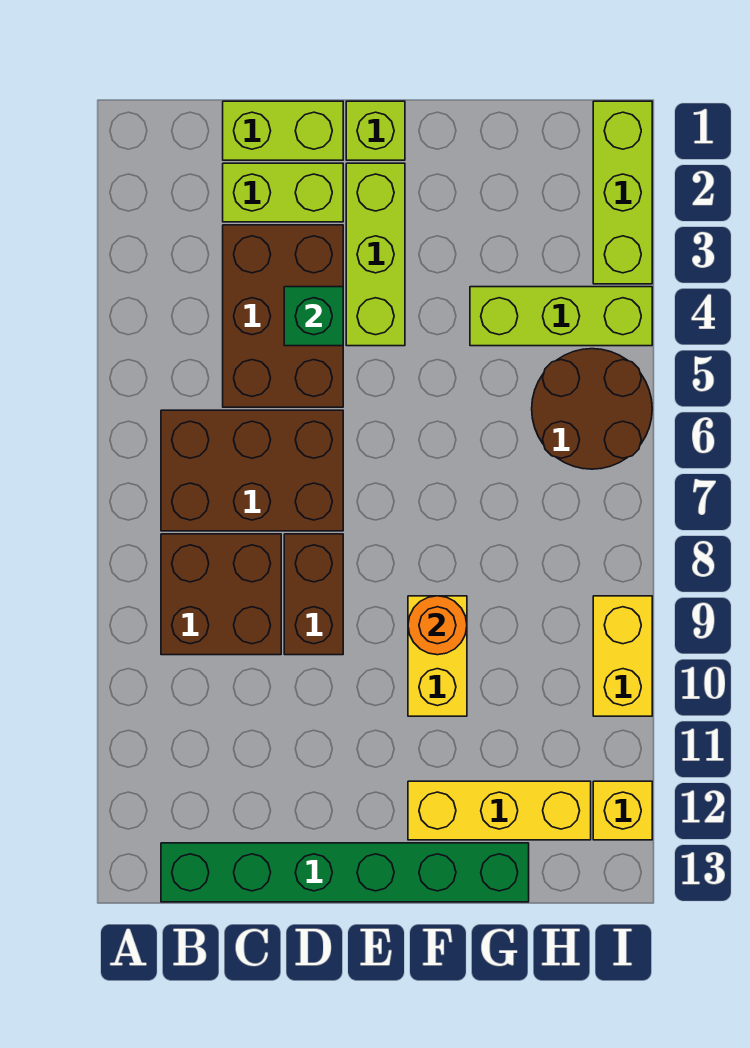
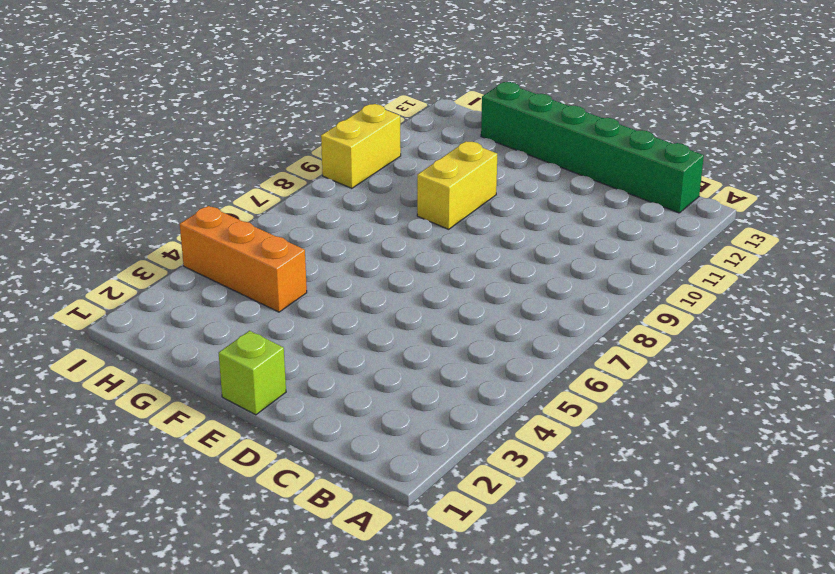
orange brick G4:I4 level 1 -> lime brick G4:I4 level 1
none -> brown brick B6:D7 level 1
none -> brown brick B8:C9 level 1
none -> lime brick C1:D1 level 1

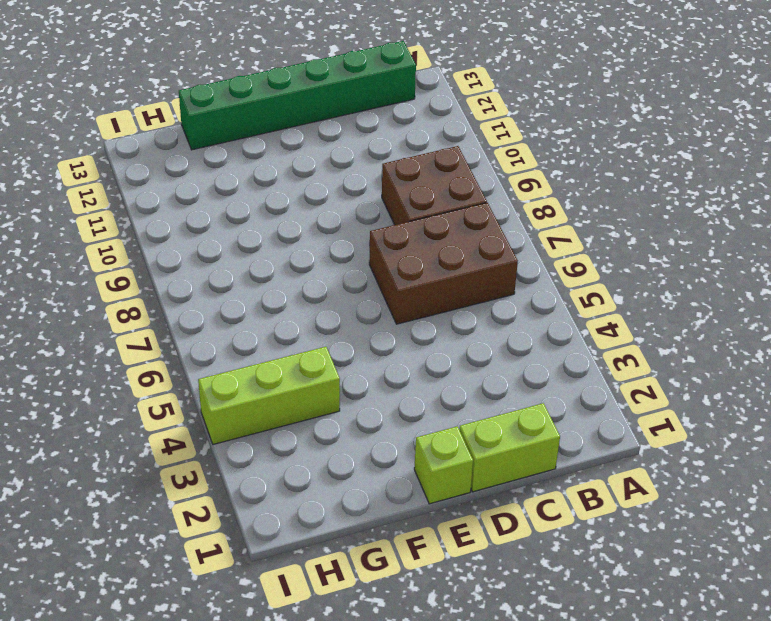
none -> lime brick C2:D2 level 1
none -> brown brick C3:D5 level 1
none -> brown brick D8:D9 level 1

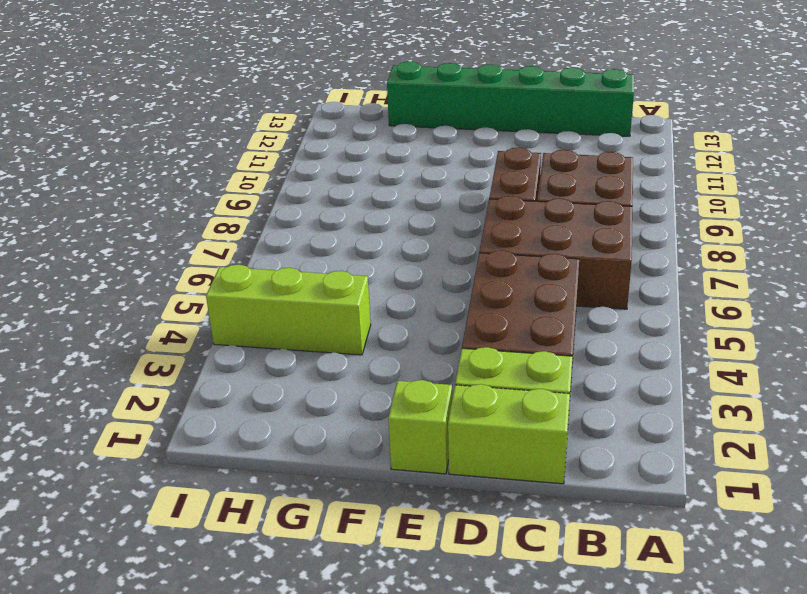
none -> lime brick E2:E4 level 1
none -> yellow brick F9:F10 level 1
none -> yellow brick F12:H12 level 1

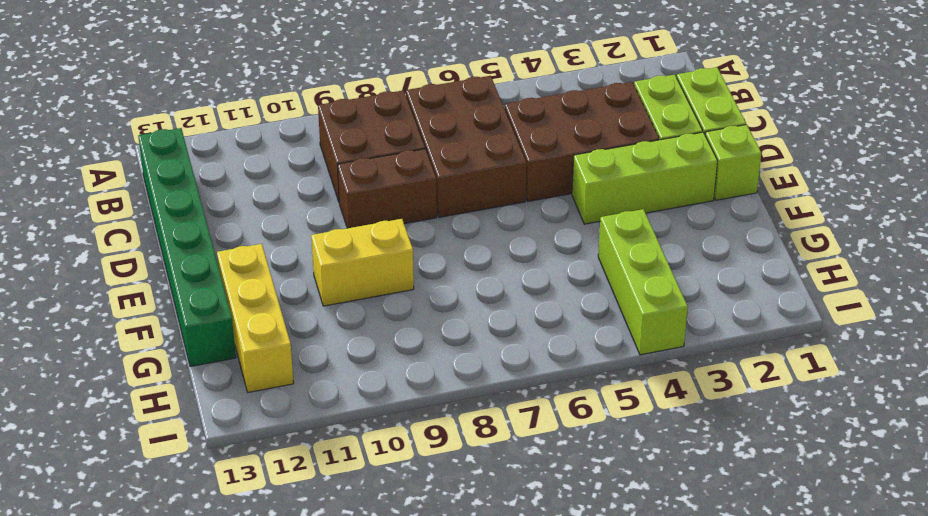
none -> brown round brick H5:I6 level 1
none -> lime brick I1:I3 level 1
none -> yellow brick I9:I10 level 1

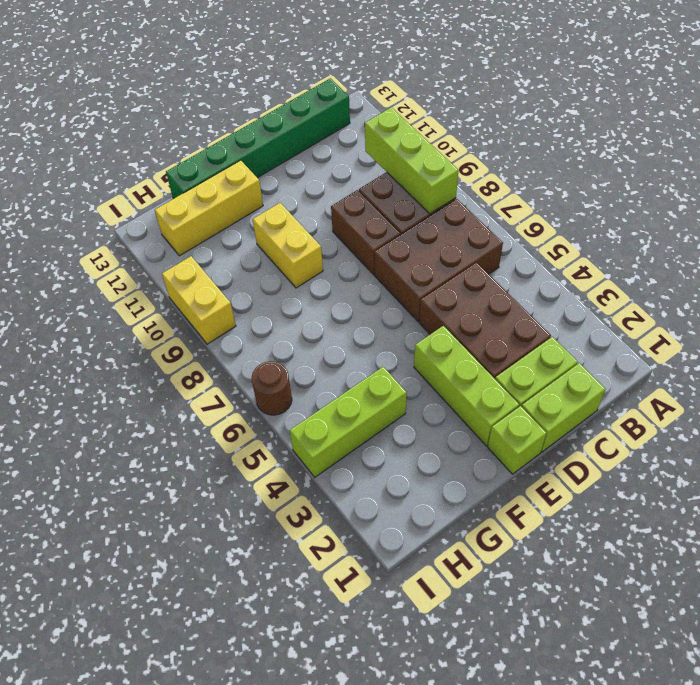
lime brick B8:B10 level 2 -> lime brick I1:I3 level 1
brown round brick I6 level 1 -> brown round brick H5:I6 level 1
none -> yellow brick I12 level 1
none -> green brick D4 level 2
none -> orange round brick F9 level 2

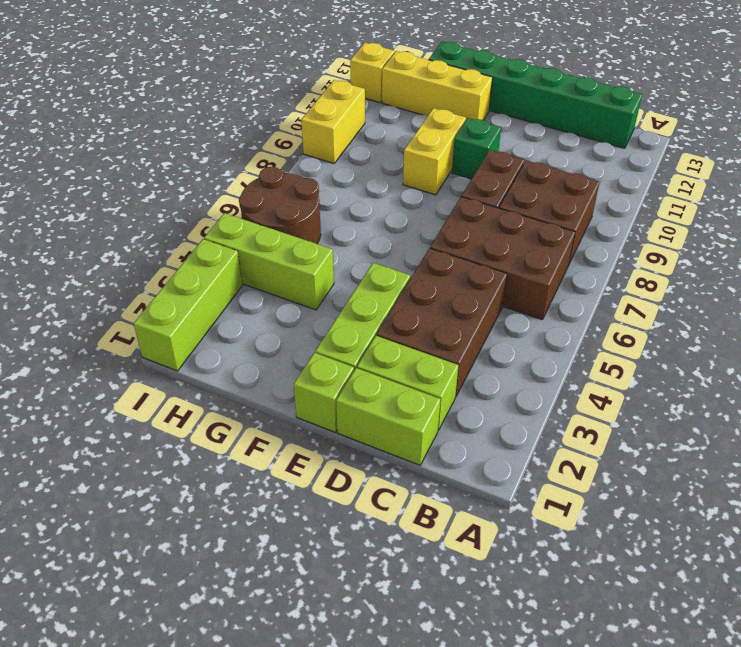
green brick E10 level 1 -> green brick D4 level 2
none -> orange round brick F9 level 2

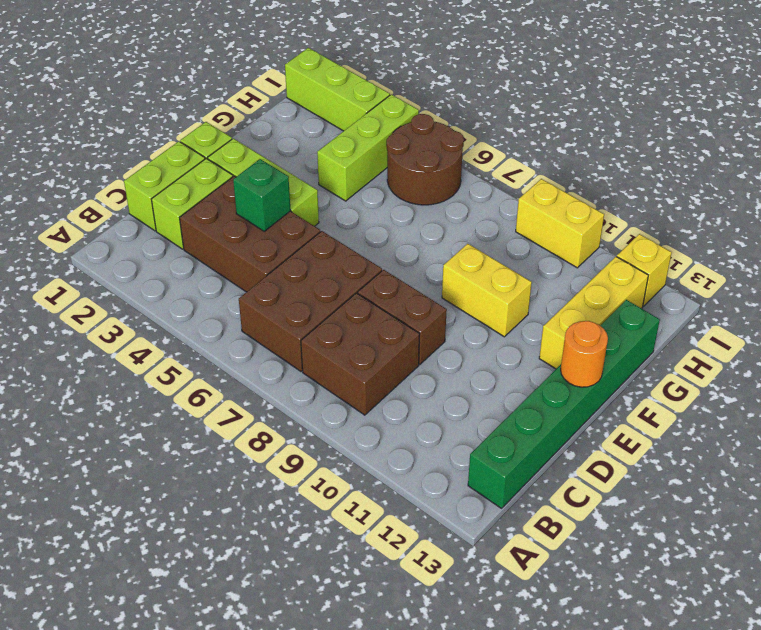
orange round brick E13 level 2 -> orange round brick F9 level 2

